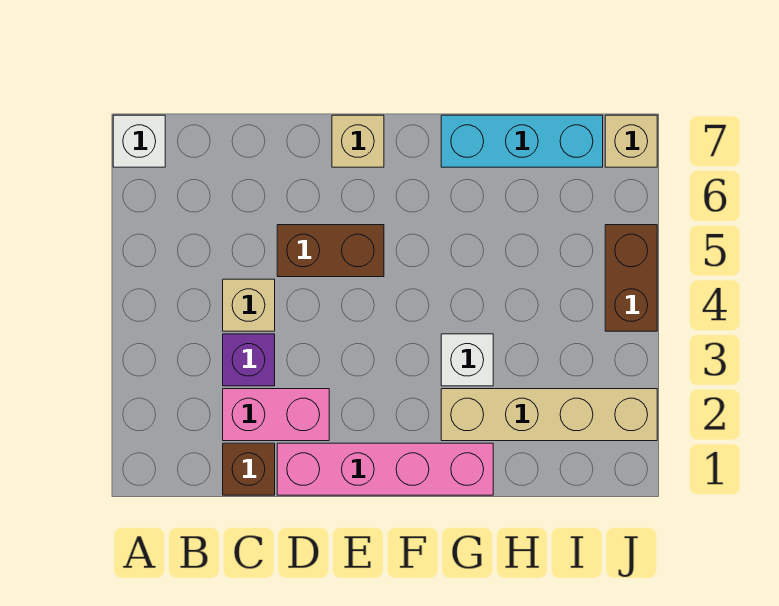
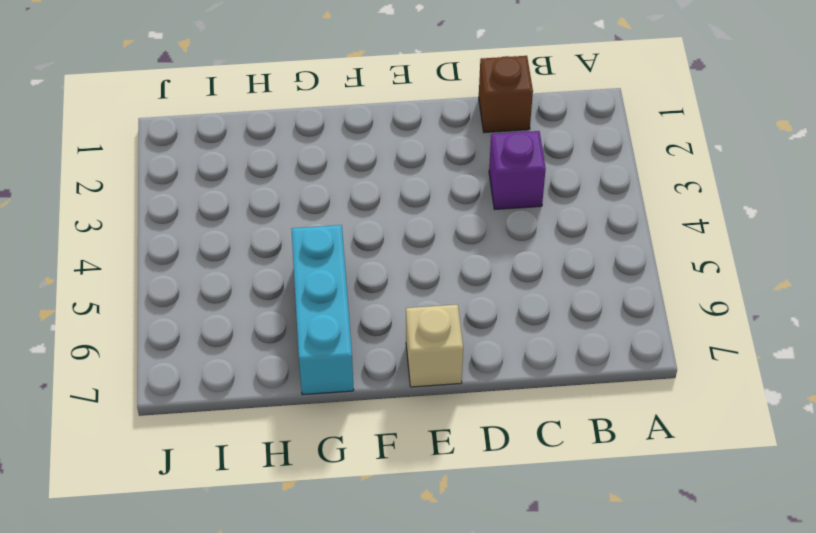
cyan brick G5:G7 level 1 -> cyan brick G7:I7 level 1
none -> white brick A7 level 1
none -> pink brick C2:D2 level 1
none -> tan brick C4 level 1

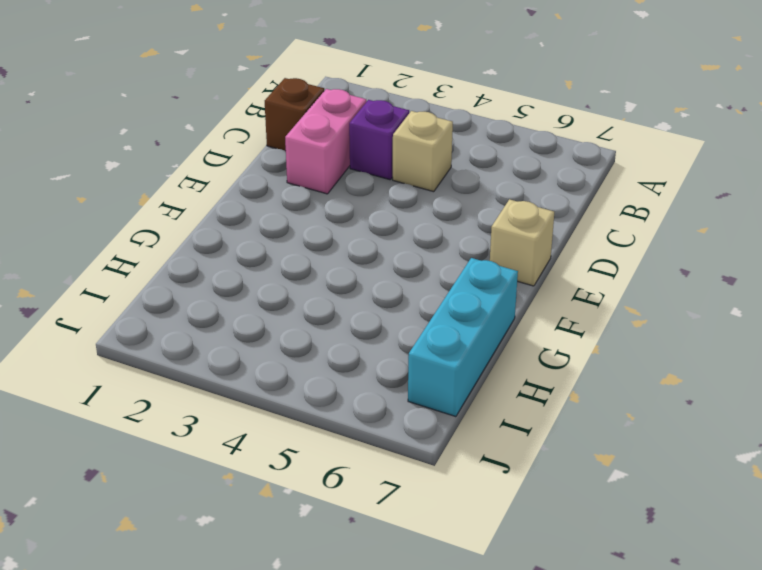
none -> white brick A7 level 1
none -> pink brick D1:G1 level 1
none -> brown brick D5:E5 level 1

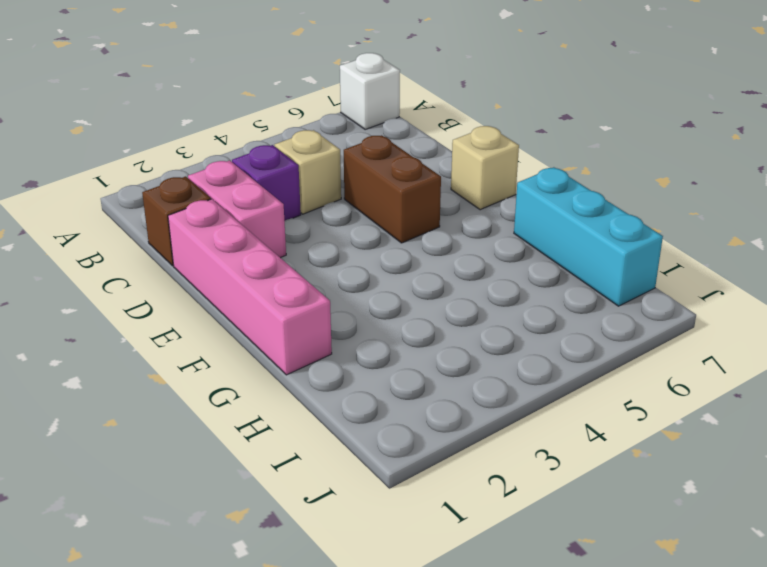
none -> tan brick G2:J2 level 1
none -> white brick G3 level 1
none -> brown brick J4:J5 level 1

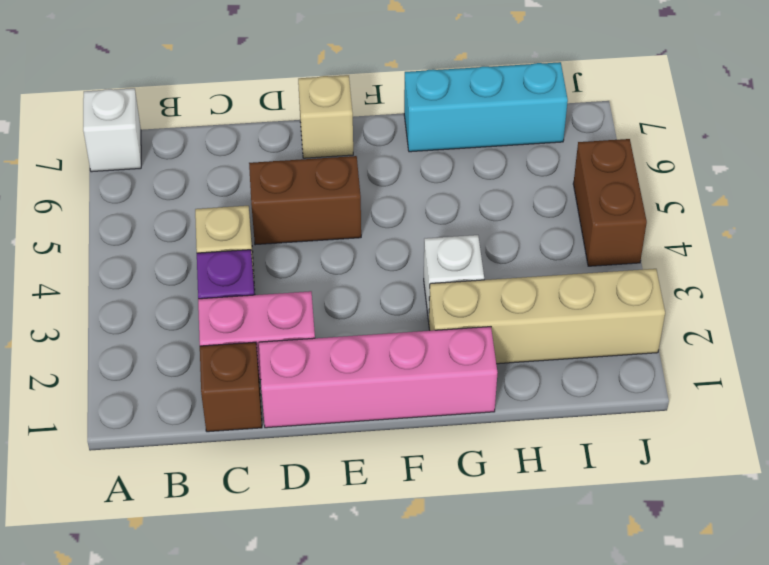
none -> tan brick J7 level 1

